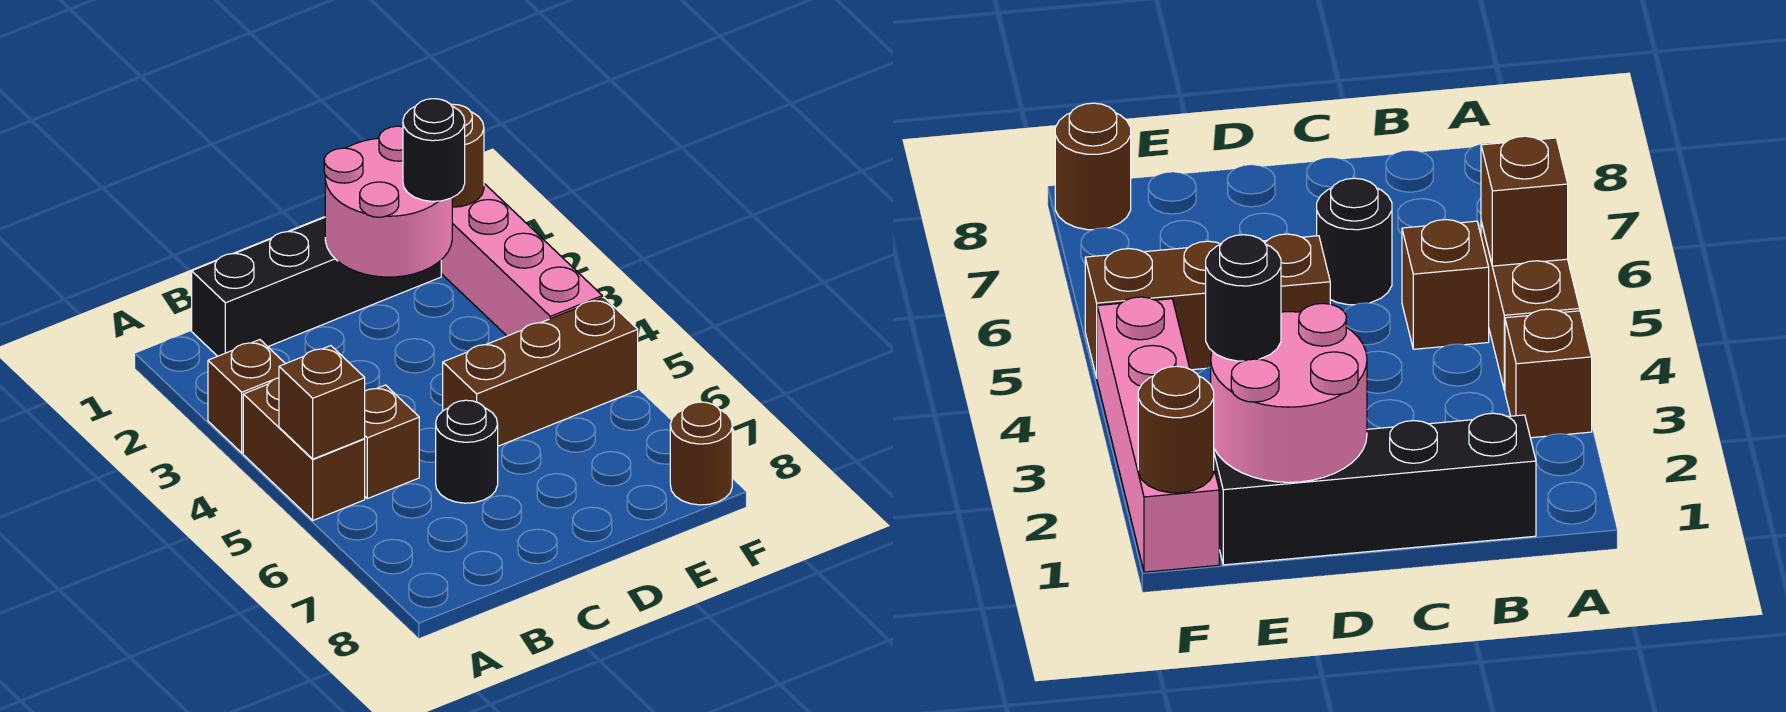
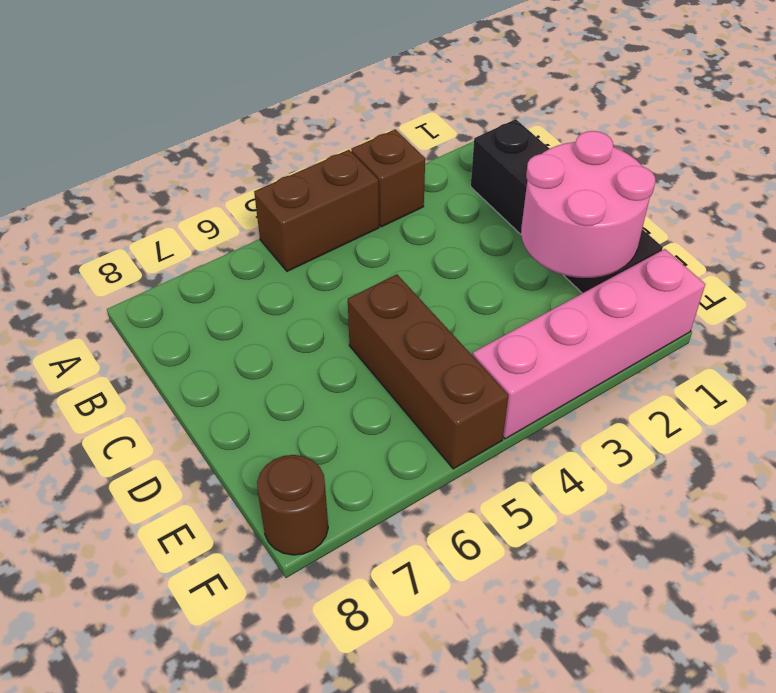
none -> brown brick B5 level 1
none -> black round brick C6 level 1
none -> brown brick A5 level 2

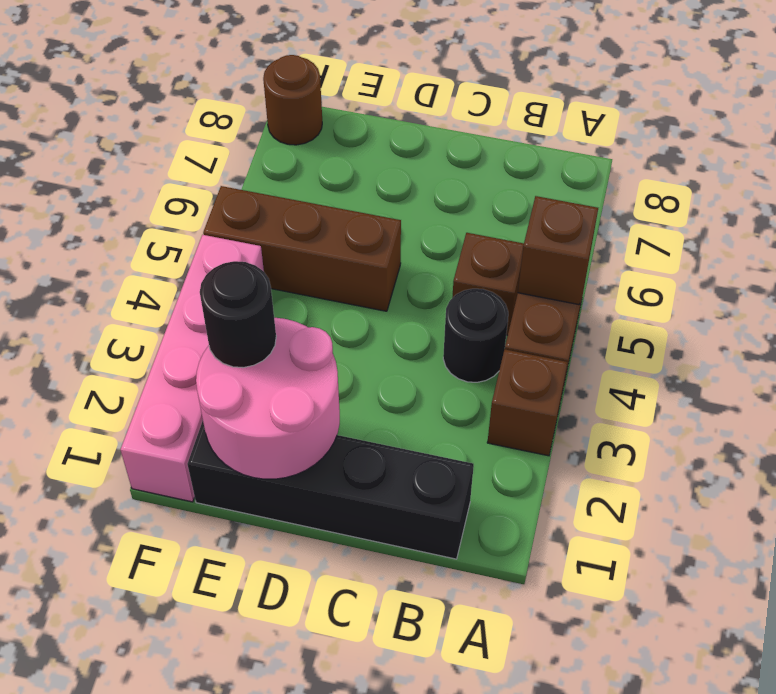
black round brick B4 level 1 -> black round brick C6 level 1
none -> brown round brick F1 level 2

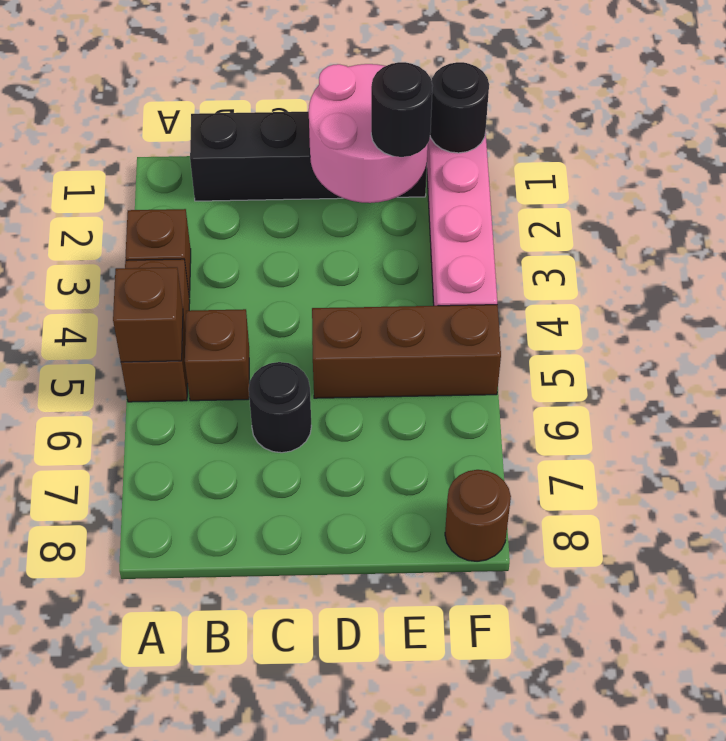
black round brick F1 level 2 -> brown round brick F1 level 2

